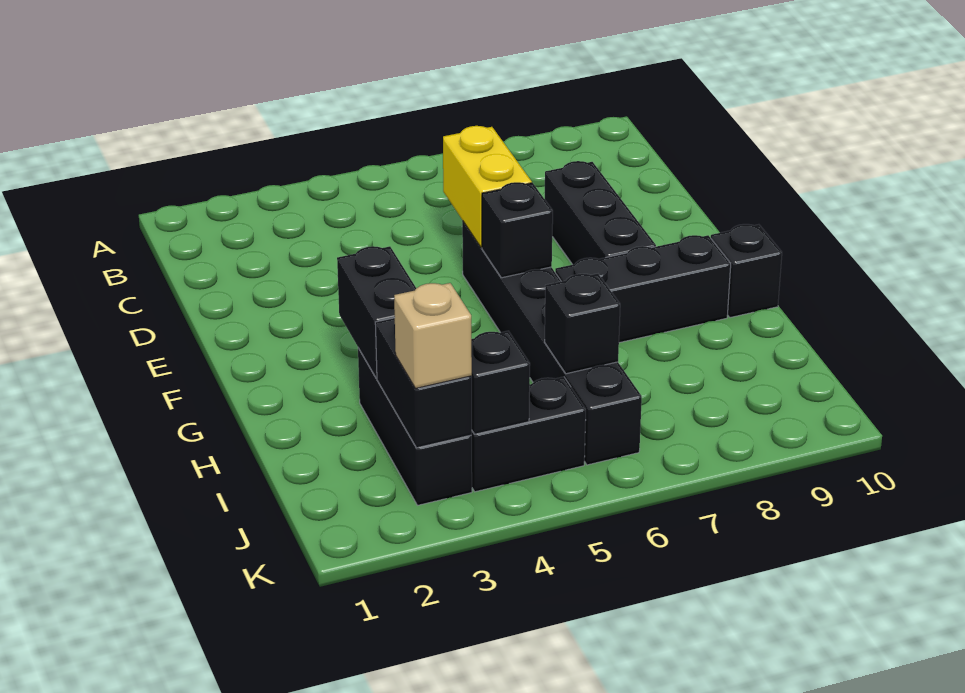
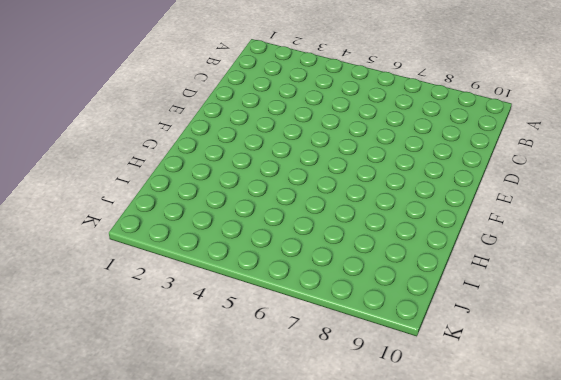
none -> black brick D8:F8 level 1
none -> black brick E6:J6 level 1
none -> black brick G7:G9 level 1

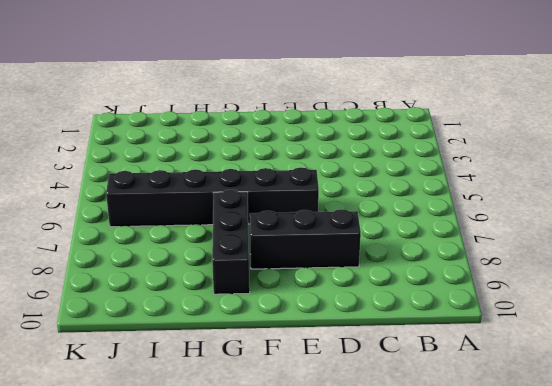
none -> black brick G10 level 1
none -> black brick H3:J3 level 1
none -> black brick J4:J5 level 1

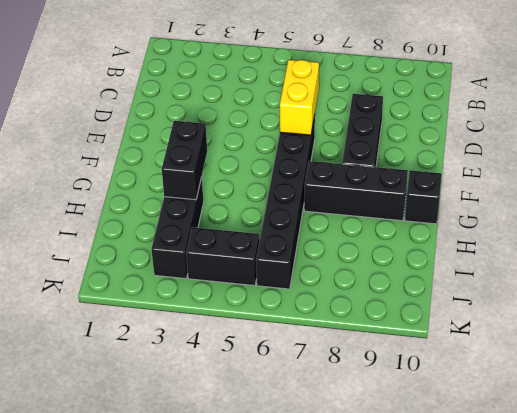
none -> black brick F6 level 2
none -> black brick I3:J3 level 2
none -> black brick I6 level 2

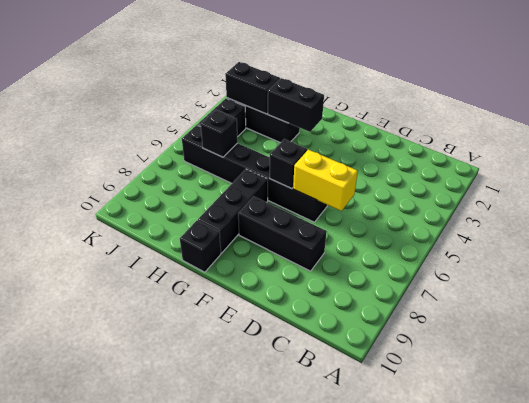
none -> black brick J4 level 2
none -> tan brick J3 level 3

